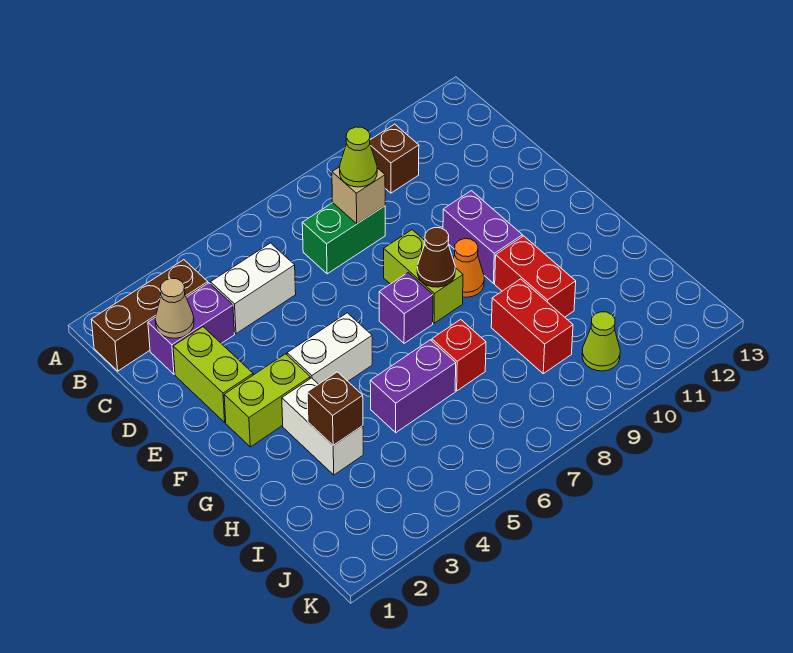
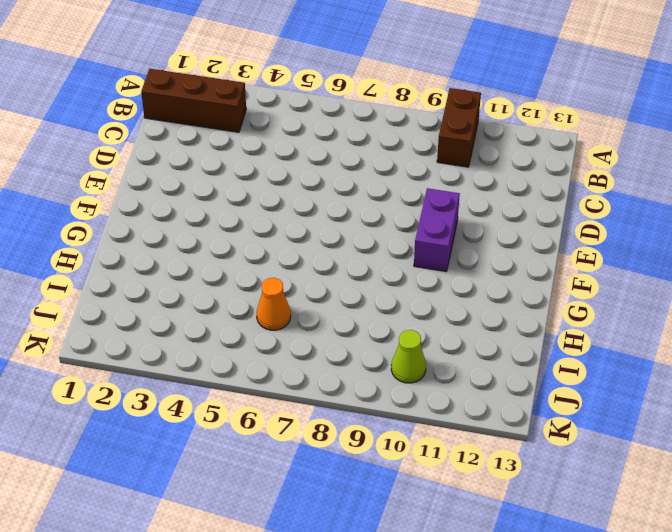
brown brick A10:B10 level 1 -> brown brick B10 level 1
orange cone I6 level 1 -> orange cone F9 level 1
none -> purple brick C2:C3 level 1
none -> white brick C4:C5 level 1
none -> green brick C7:C8 level 1

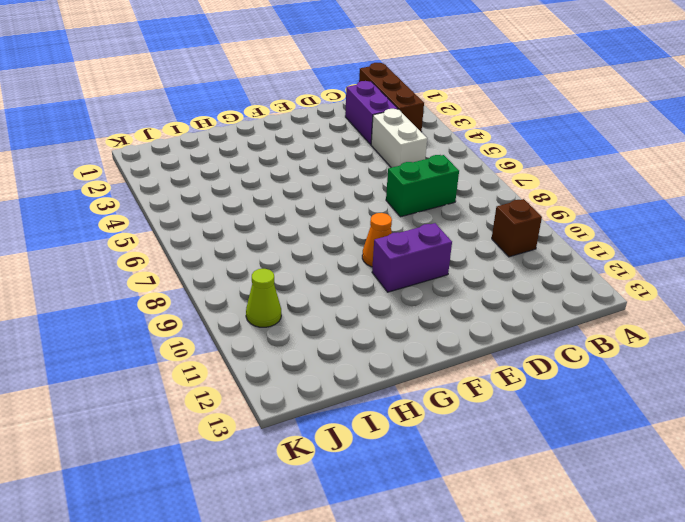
green brick C7:D7 level 1 -> green brick C7:C8 level 1
none -> lime brick D2:E2 level 1
none -> lime brick E8:F8 level 1
none -> lime brick F2:F3 level 1

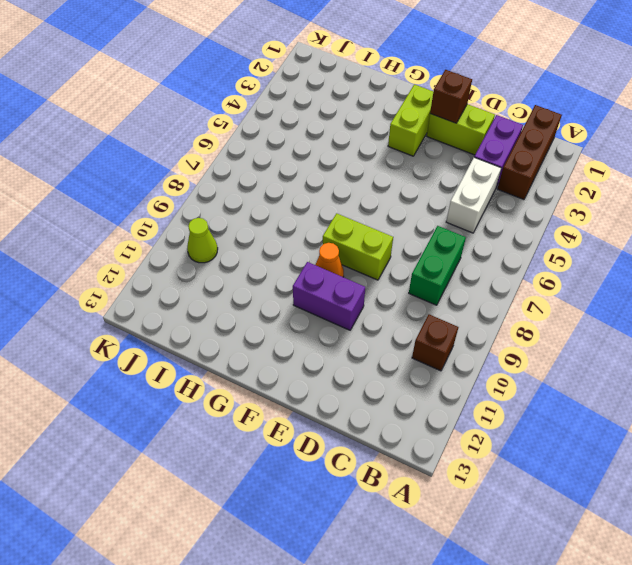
brown brick E2 level 2 -> brown brick H3 level 2
none -> white brick F4:F5 level 1
none -> purple brick F7 level 1
none -> white brick G3:H3 level 1

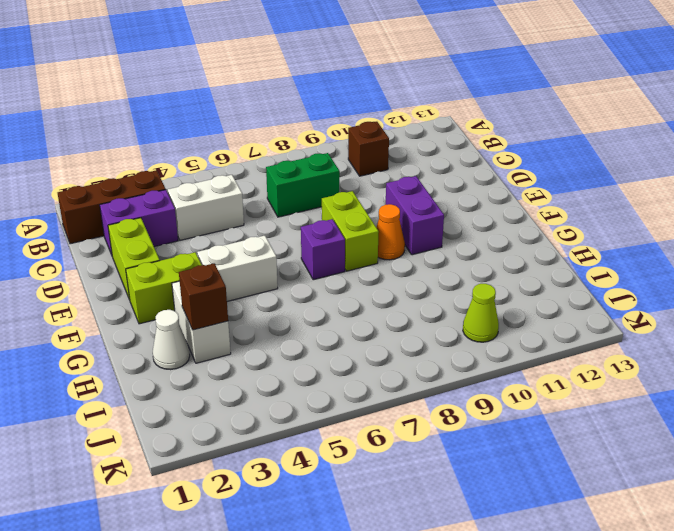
white cone H2 level 1 -> none
none -> red brick G10:H10 level 1
none -> purple brick H5:H6 level 1
none -> red brick H7 level 1

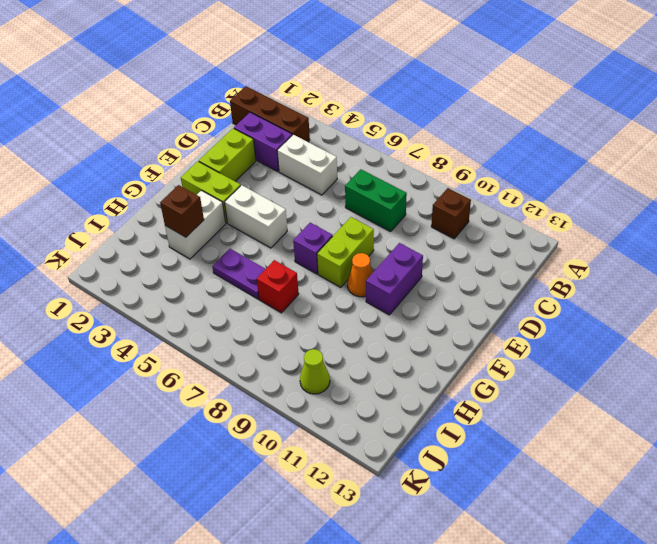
purple plate H5:H6 level 1 -> purple brick H5:H6 level 1
none -> red brick G10:H10 level 1
none -> red brick H9:I9 level 1
none -> tan cone C2 level 2

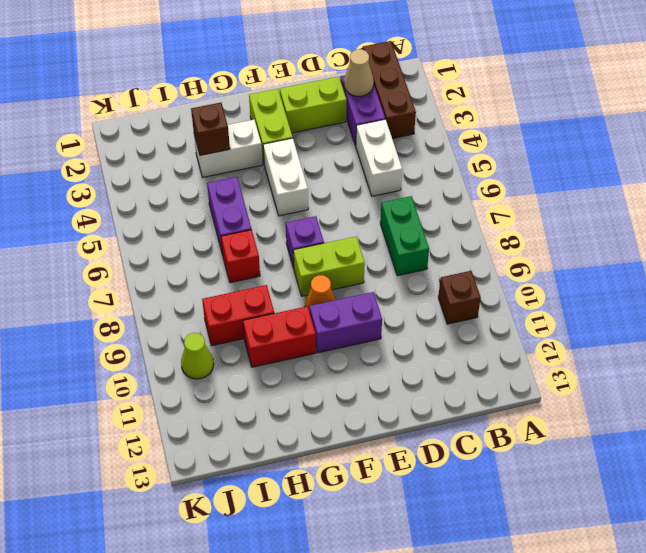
none -> tan brick C8 level 2
none -> brown cone F8 level 2
none -> lime cone C8 level 3

